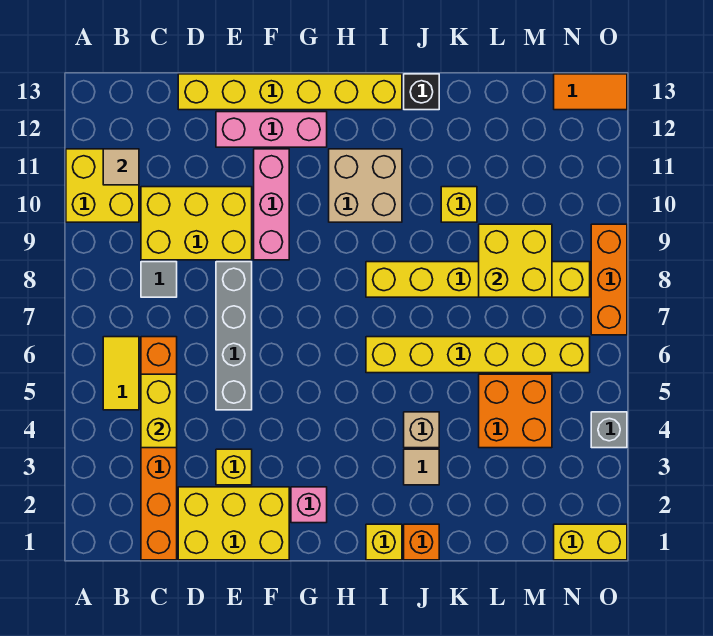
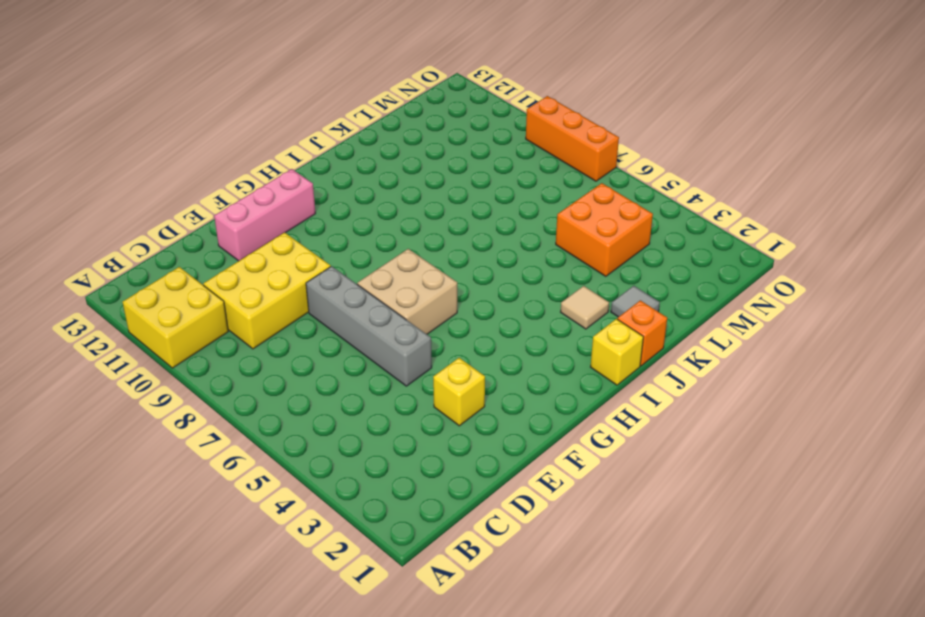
tan brick F6:G7 level 1 -> tan brick H10:I11 level 1
grey tile K2 level 1 -> grey tile C8 level 1
none -> yellow tile B5:B6 level 1
none -> orange brick C1:C6 level 1
none -> yellow brick D1:F2 level 1

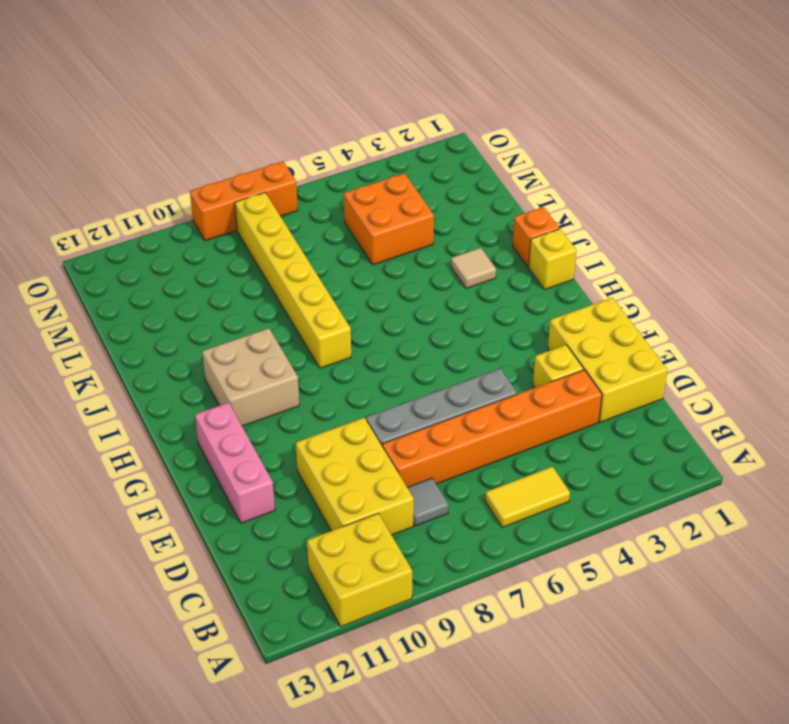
orange brick D3:D8 level 1 -> orange brick C1:C6 level 1
none -> yellow brick D13:I13 level 1
none -> pink brick F9:F11 level 1
none -> pink brick G2 level 1

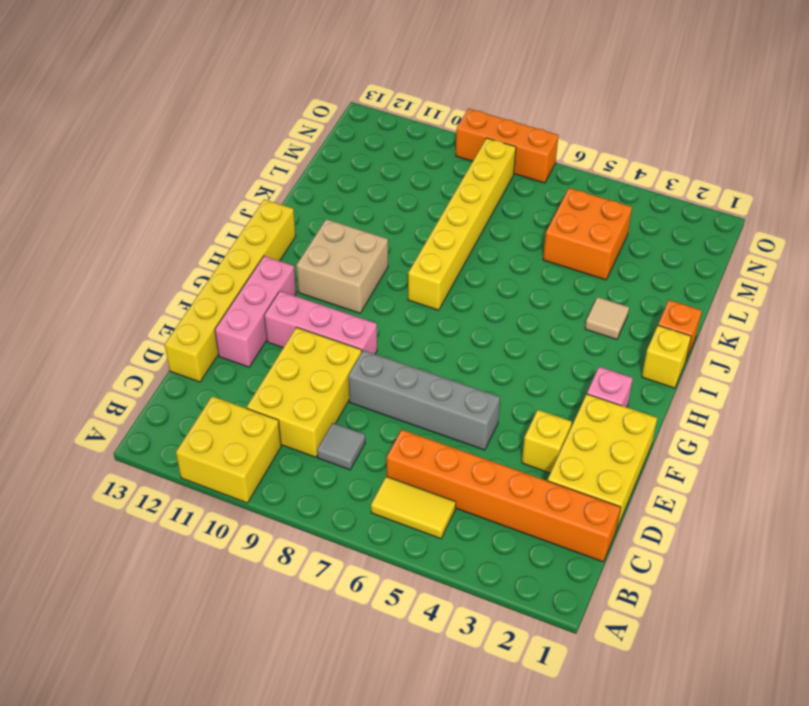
none -> yellow brick I6:N6 level 1
none -> tan brick J4 level 1
none -> black brick J13 level 1

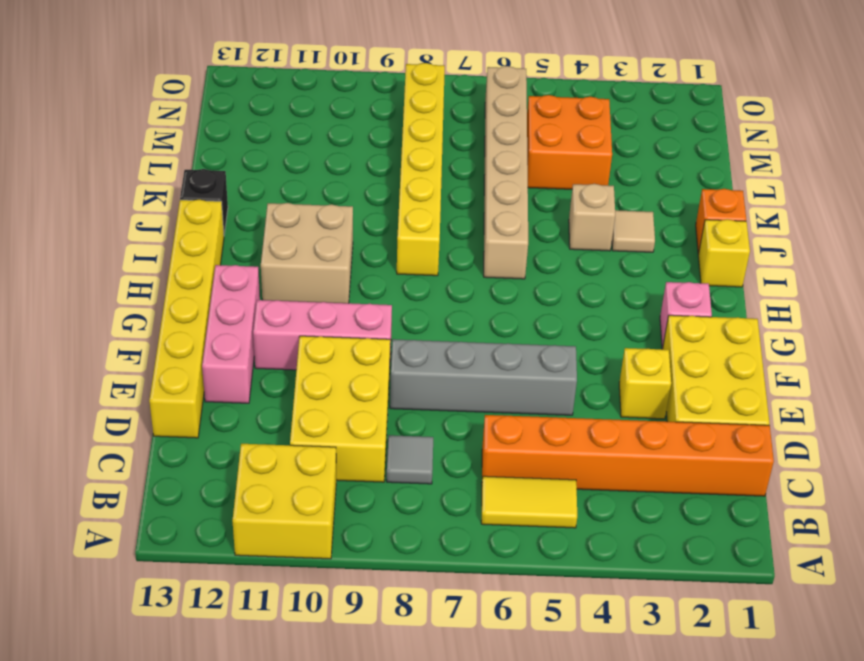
tan brick I6:N6 level 1 -> yellow brick I6:N6 level 1
none -> yellow brick K10 level 1
none -> yellow brick N1:O1 level 1
none -> orange tile N13:O13 level 1

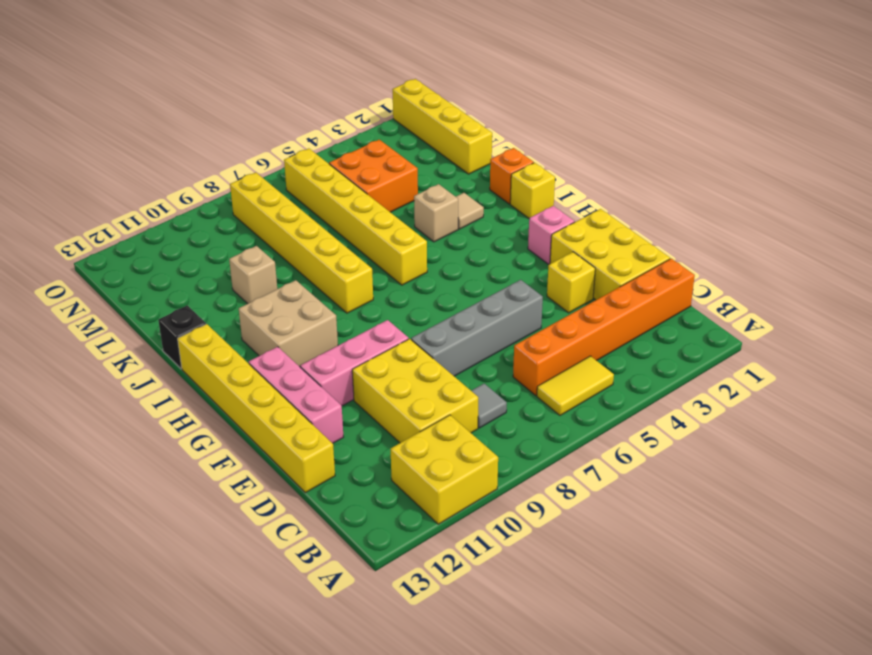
tan brick K10 level 1 -> yellow brick K10 level 1
yellow brick L1:O1 level 1 -> yellow brick N1:O1 level 1
none -> orange tile N13:O13 level 1
none -> grey brick O4 level 1
none -> orange brick O7:O9 level 1

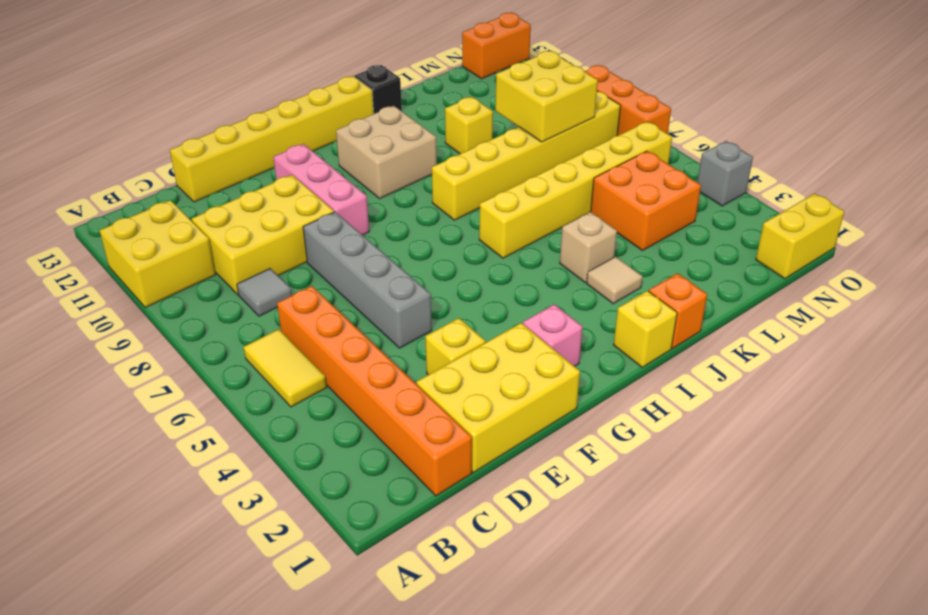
orange brick N13:O13 level 1 -> orange tile N13:O13 level 1
none -> pink brick E12:G12 level 1
none -> tan tile B11 level 2
none -> yellow brick C4:C5 level 2

